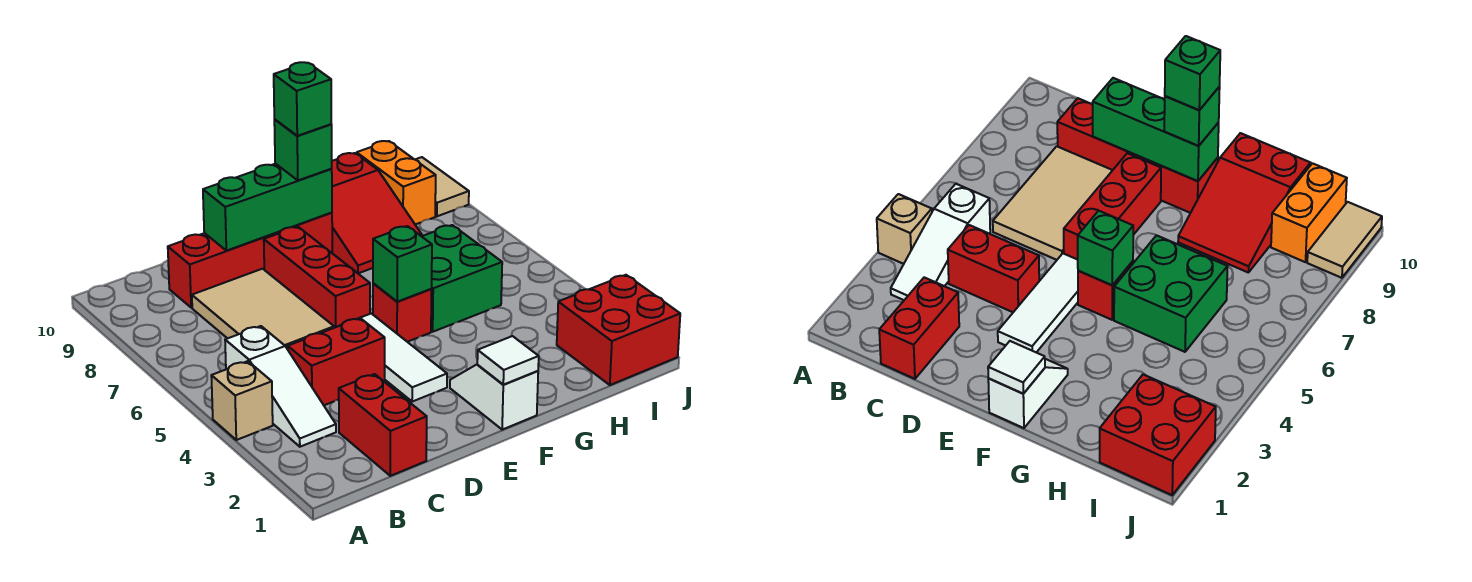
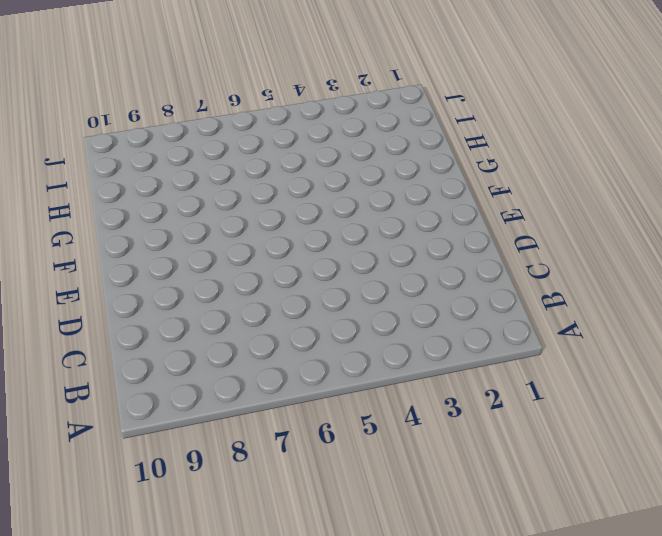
none -> tan brick A4 level 1
none -> white slope B3:B5 level 1 top 5
none -> red brick C1:C2 level 1

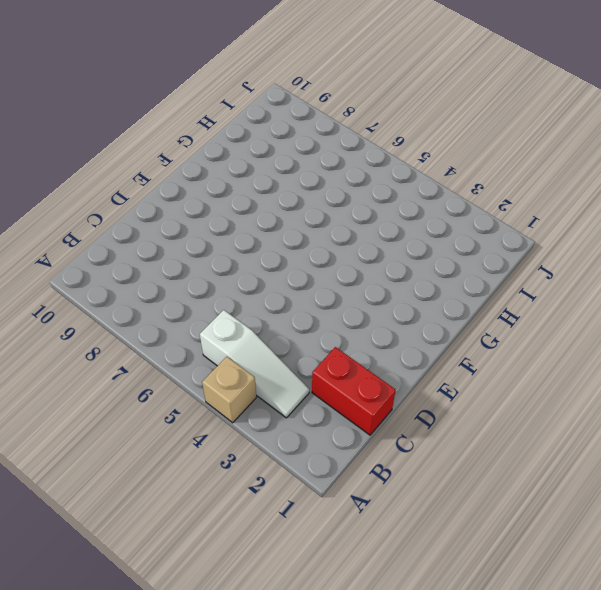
none -> red brick C4:D4 level 1
none -> tan tile C6:D8 level 1
none -> red brick C9:F9 level 1

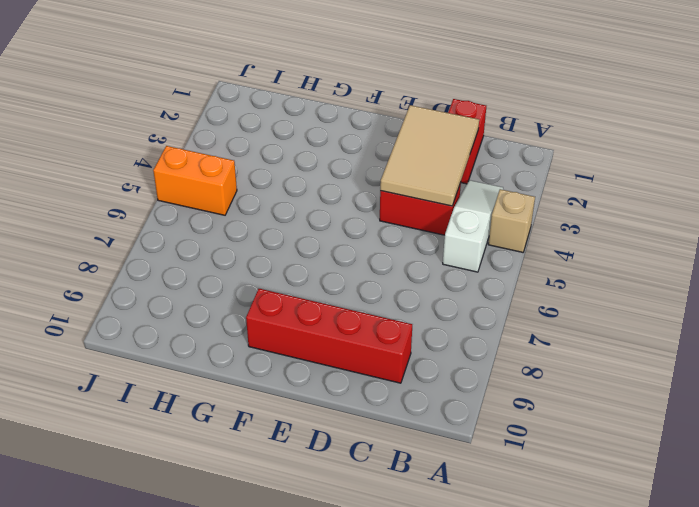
tan tile C2:D4 level 2 -> tan tile C6:D8 level 1
orange brick I5:J5 level 1 -> orange brick I9:I10 level 1
none -> white tile E3:E5 level 1
none -> red brick E6:E8 level 1
none -> white slope F1:F2 level 1 top 1

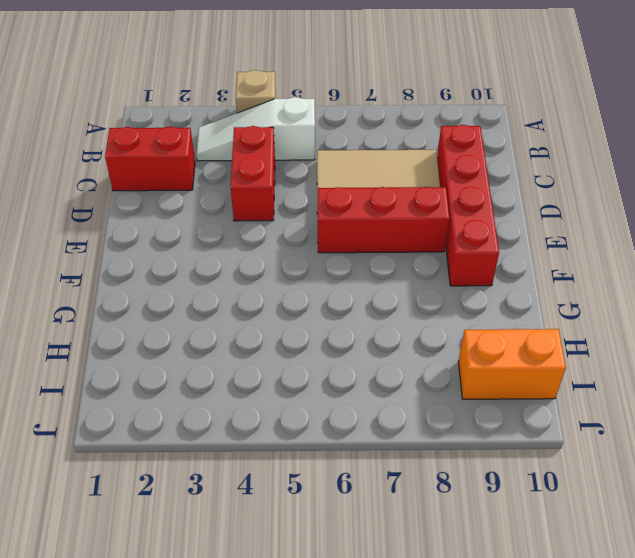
none -> white tile E3:E5 level 1
none -> white slope F1:F2 level 1 top 1
none -> red brick F5 level 1

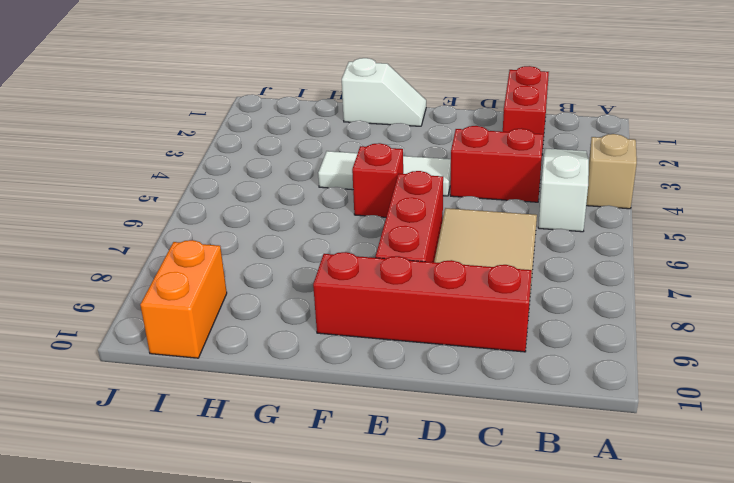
white tile E4:G4 level 1 -> white tile E3:E5 level 1
white slope F1:G1 level 1 top G -> white slope F1:F2 level 1 top 1
none -> green brick G5:H6 level 1
none -> red slope G8:H10 level 1 top 10
none -> red brick I1:J2 level 1

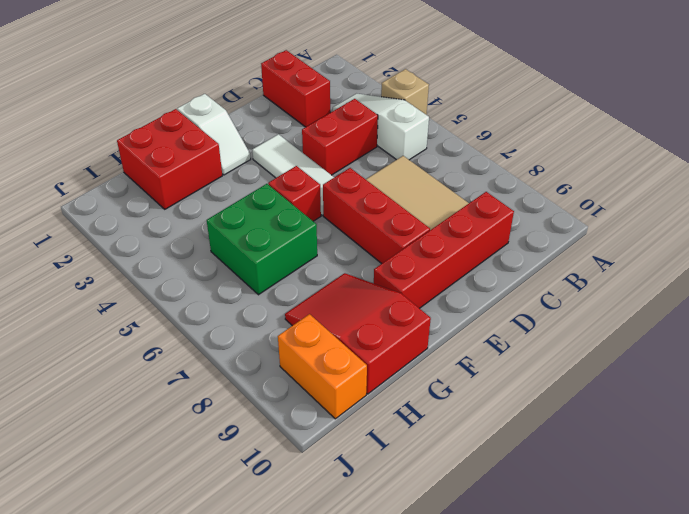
red brick G1:H2 level 1 -> red brick I1:J2 level 1
none -> tan tile J9:J10 level 1
none -> green brick D9:F9 level 2
none -> white tile F1 level 2

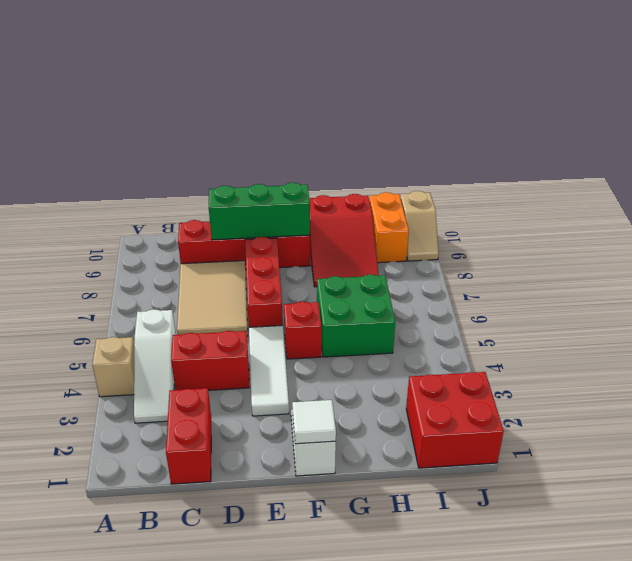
tan slope J9:J10 level 1 top 10 -> tan tile J9:J10 level 1
none -> green brick F5 level 2
none -> green brick F9 level 3
none -> green brick F9 level 4

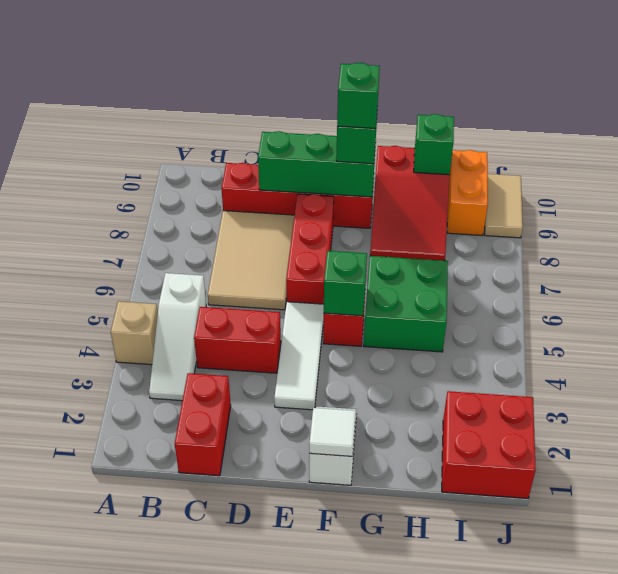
green brick H10 level 2 -> none

